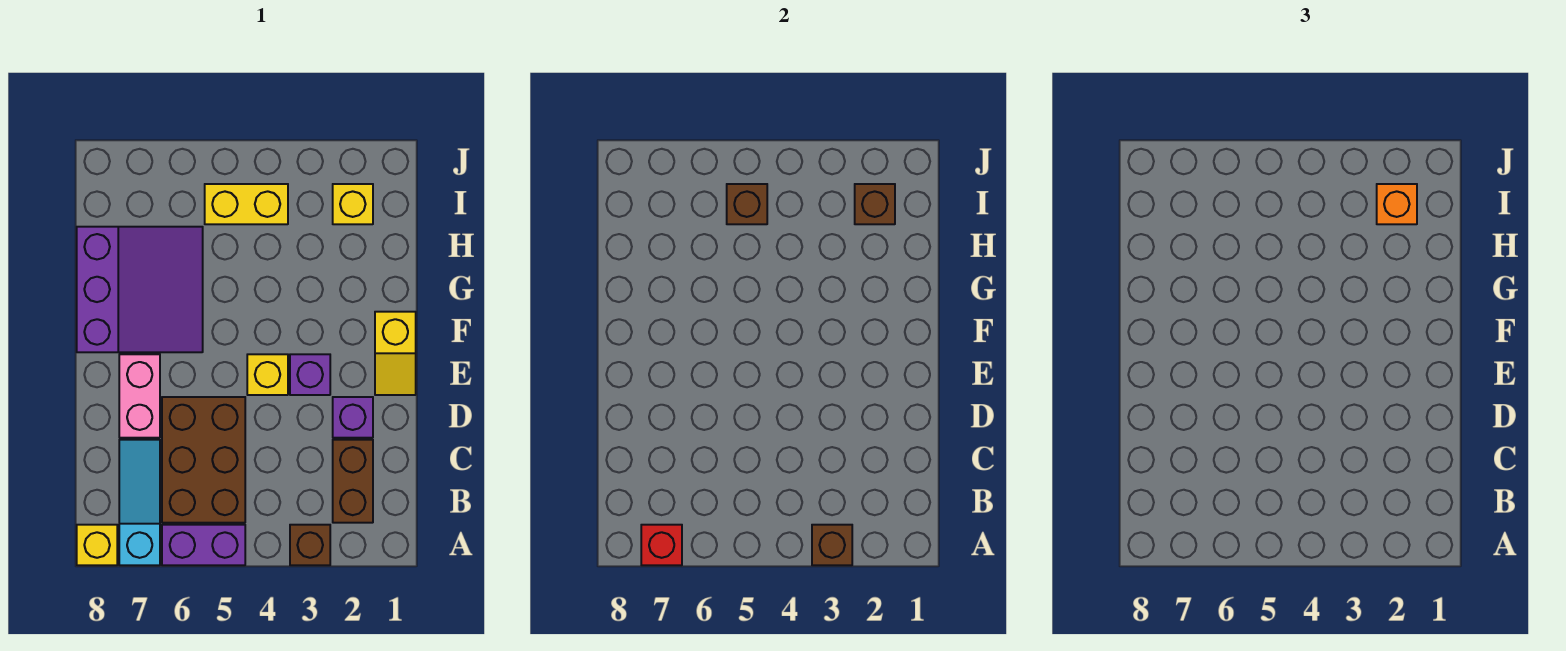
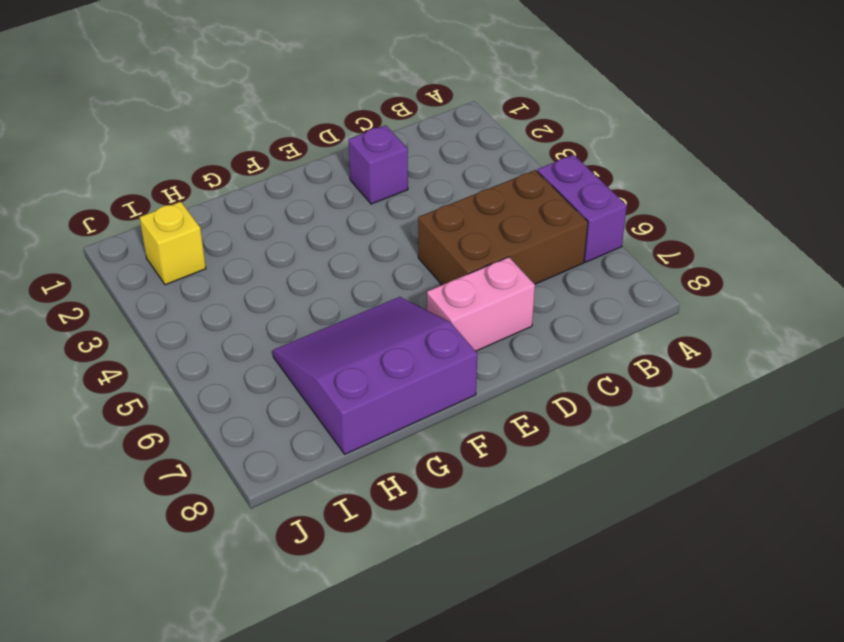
none -> brown brick A3 level 1
none -> cyan slope A7:C7 level 1 top A
none -> yellow brick A8 level 1

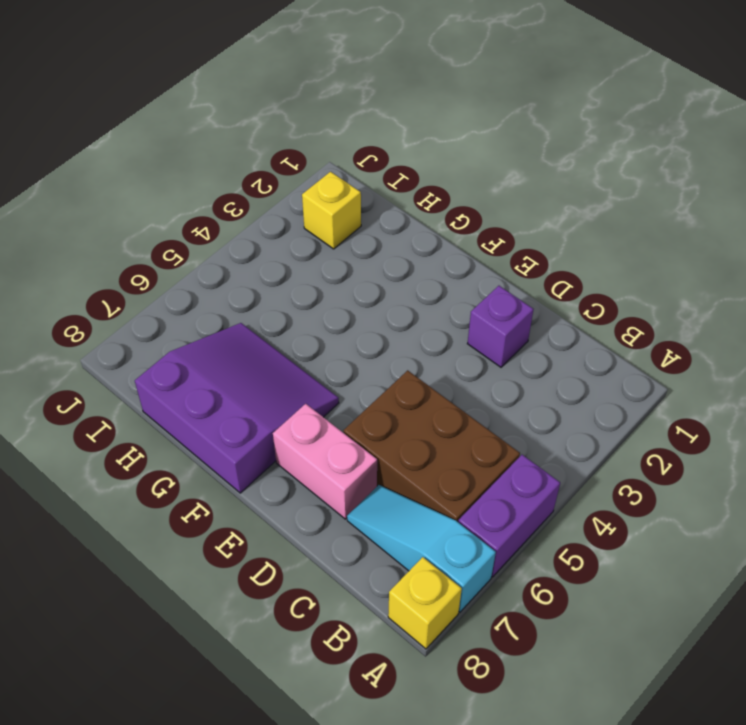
none -> brown brick A3 level 1
none -> brown brick B2:C2 level 1
none -> yellow slope E1:F1 level 1 top F

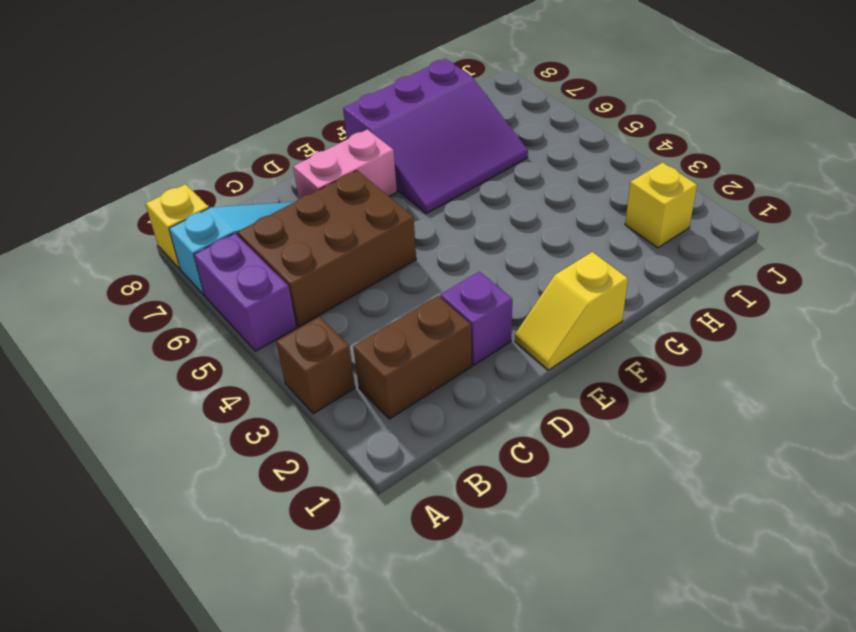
none -> purple brick E3 level 1
none -> yellow brick E4 level 1
none -> yellow brick I4:I5 level 1

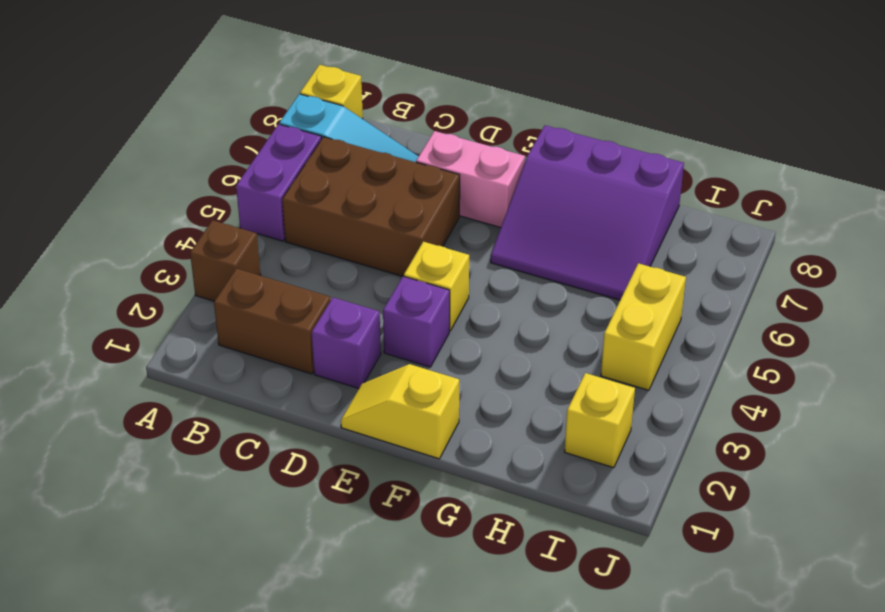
none -> brown brick A3 level 2
none -> red brick A7 level 2
none -> brown brick I2 level 2

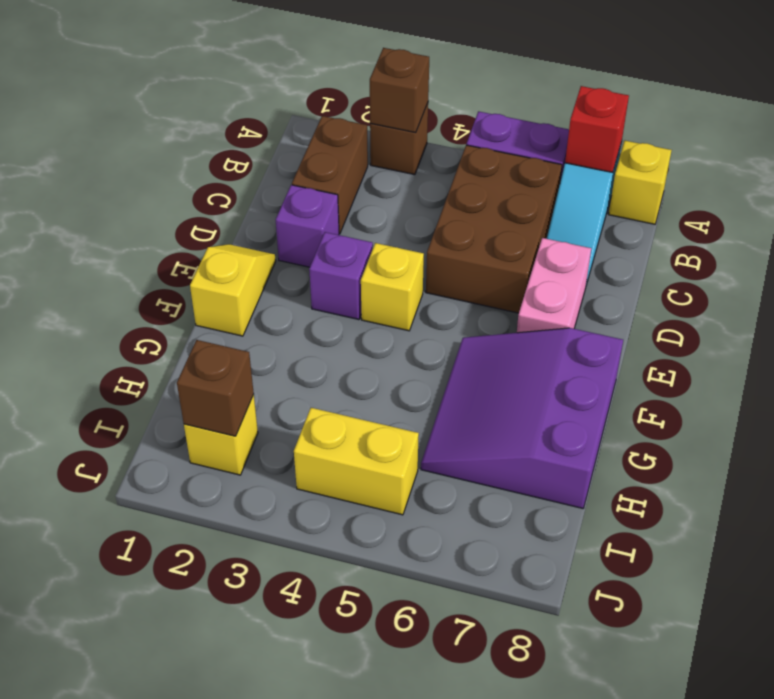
none -> brown brick I5 level 2
none -> orange brick I2 level 3

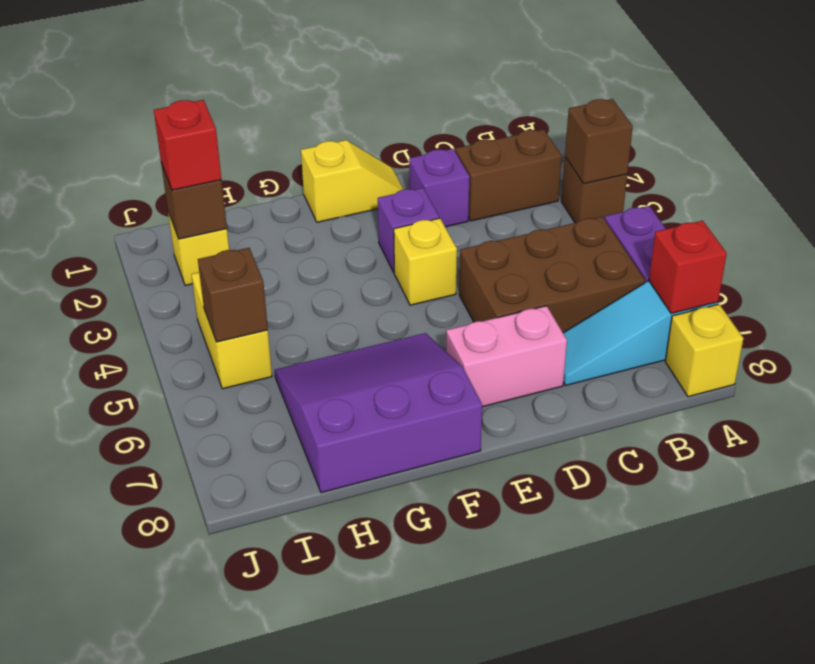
red brick I2 level 3 -> orange brick I2 level 3

